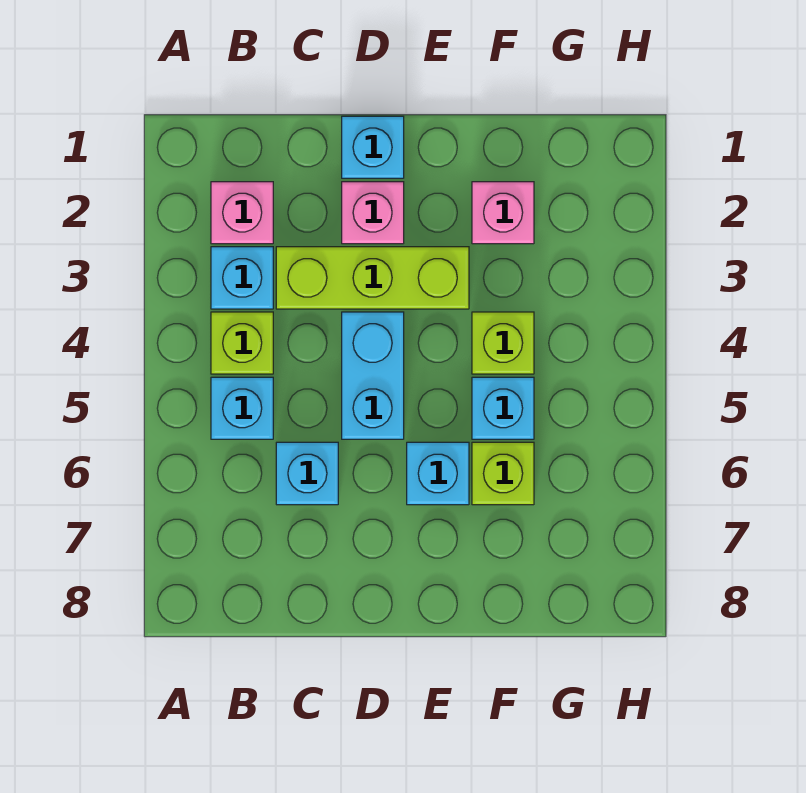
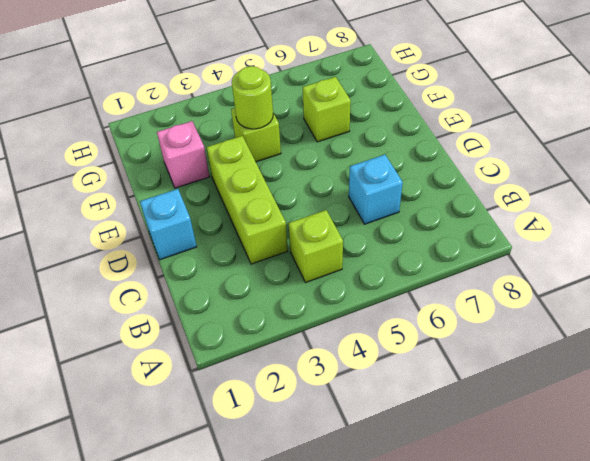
lime round brick F4 level 2 -> none
none -> pink brick B2 level 1
none -> cyan brick B3 level 1
none -> cyan brick B5 level 1

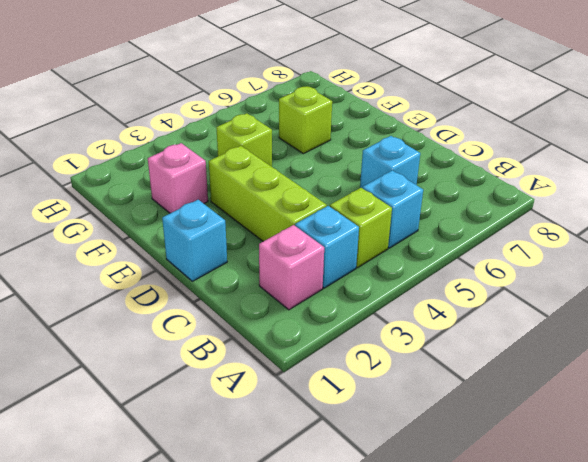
none -> pink brick D2 level 1
none -> cyan brick D4:D5 level 1
none -> cyan brick E6 level 1

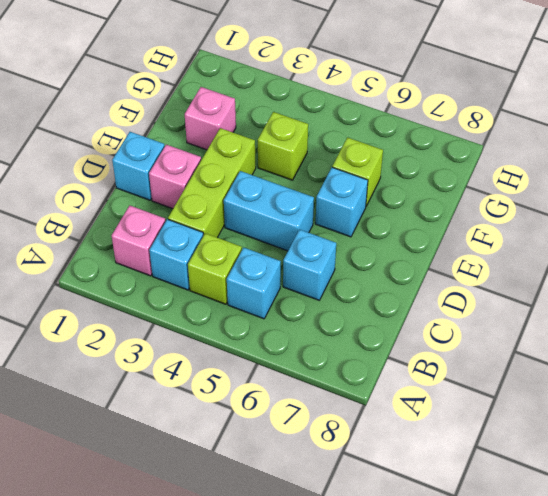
none -> cyan brick F5 level 1

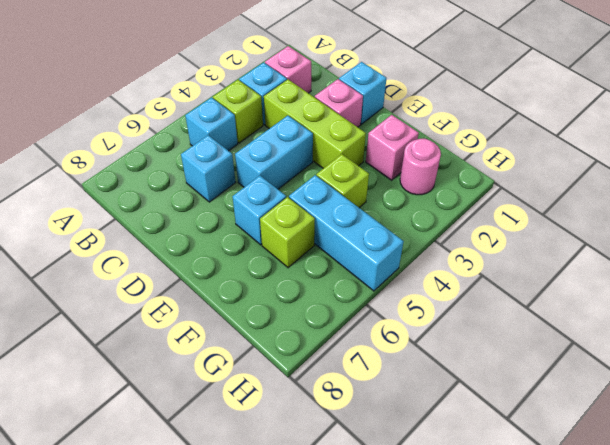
cyan brick F5:H5 level 1 -> cyan brick F5 level 1
pink round brick G2 level 1 -> none

